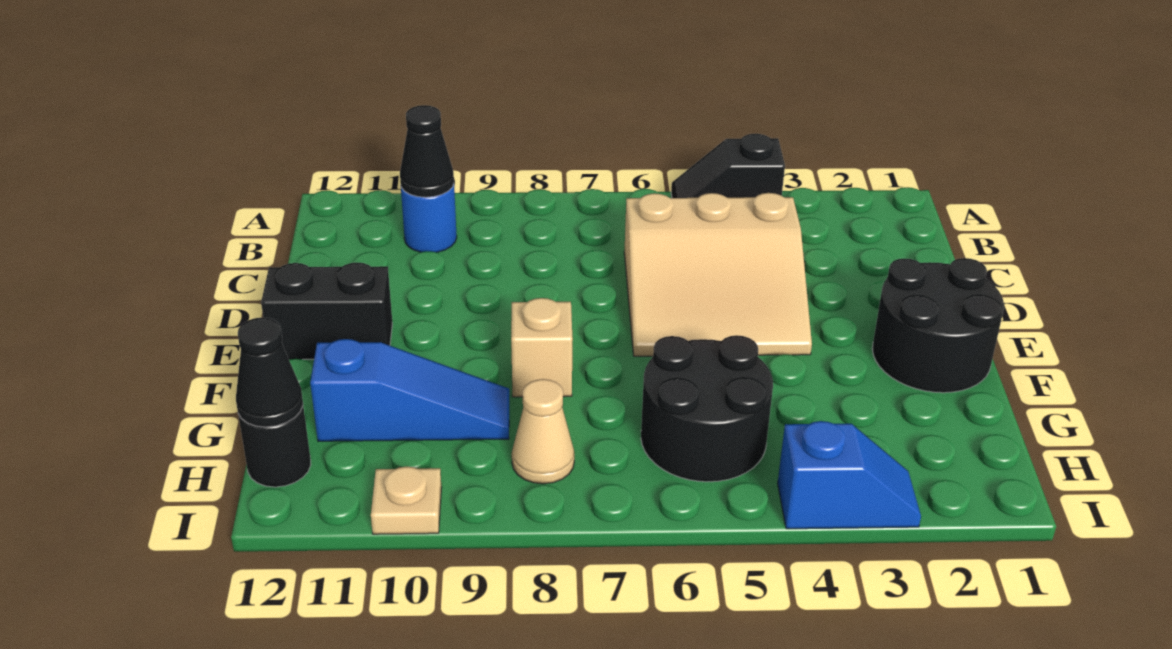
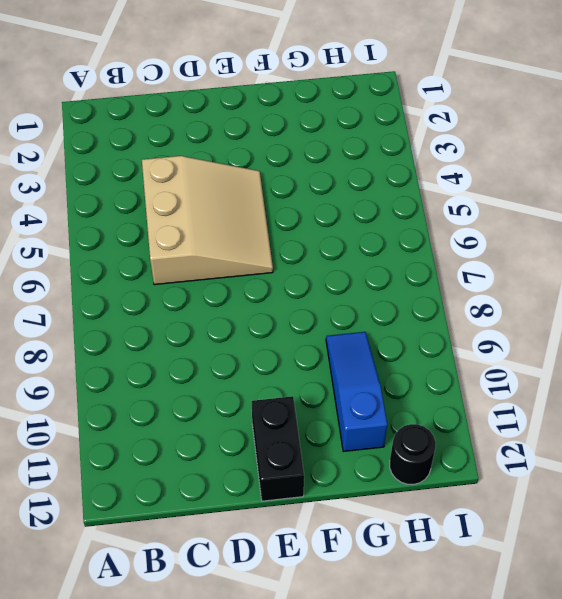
none -> black slope A4:A5 level 1 top 4
none -> blue round brick B10 level 1
none -> black round brick E1:F2 level 1

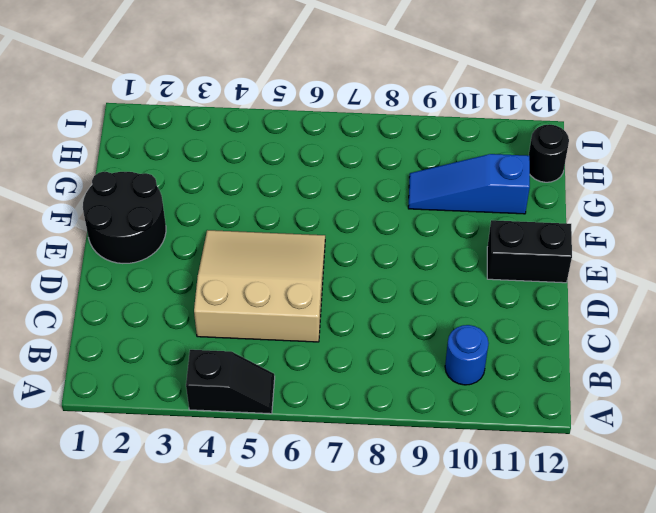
none -> tan brick F8 level 1
none -> black round brick G5:H6 level 1
none -> tan cone H8 level 1

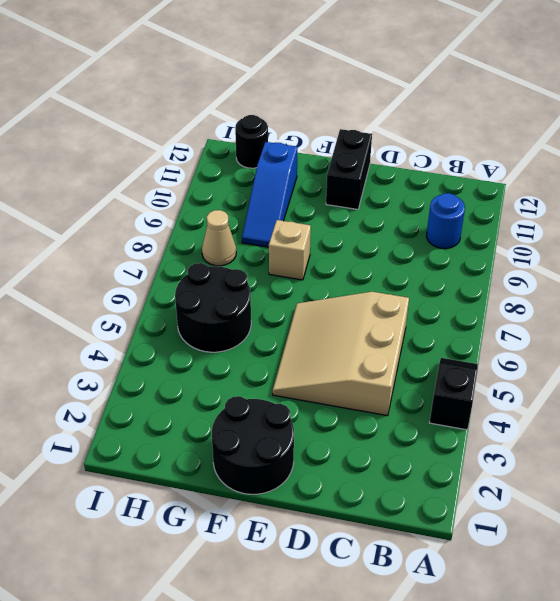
none -> blue slope I3:I4 level 1 top 4
none -> tan plate I10 level 1
none -> black cone B10 level 2

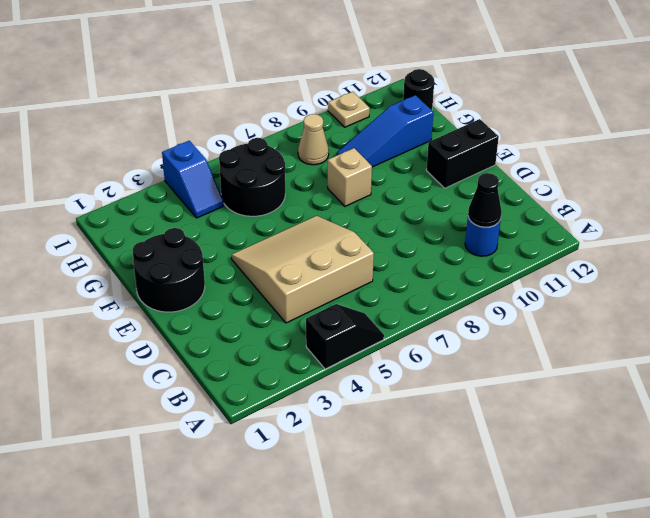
blue slope H4:I4 level 1 top I -> blue slope I3:I4 level 1 top 4
none -> black cone H12 level 2

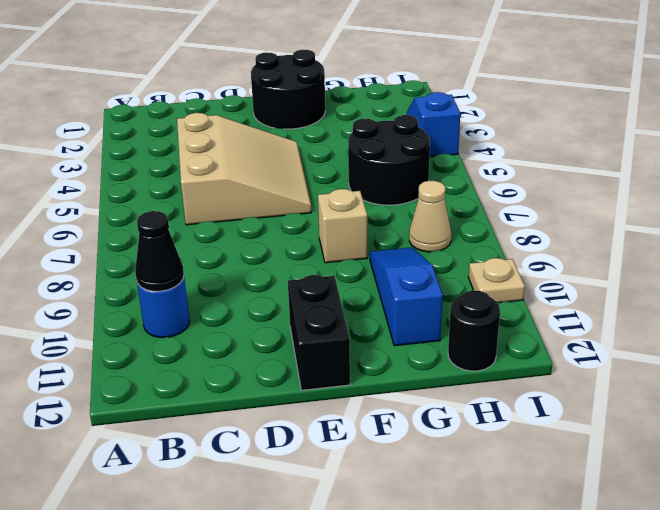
none -> black slope A4:A5 level 1 top 4
none -> black cone H12 level 2

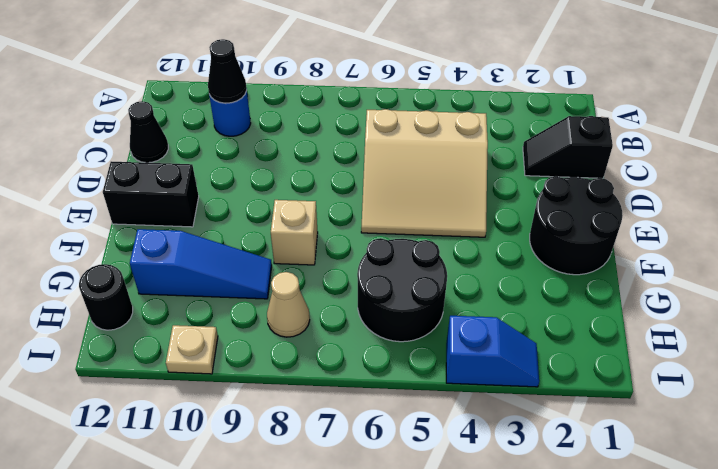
black slope C1:C2 level 1 top 1 -> black slope A4:A5 level 1 top 4
black cone C12 level 1 -> black cone H12 level 2

